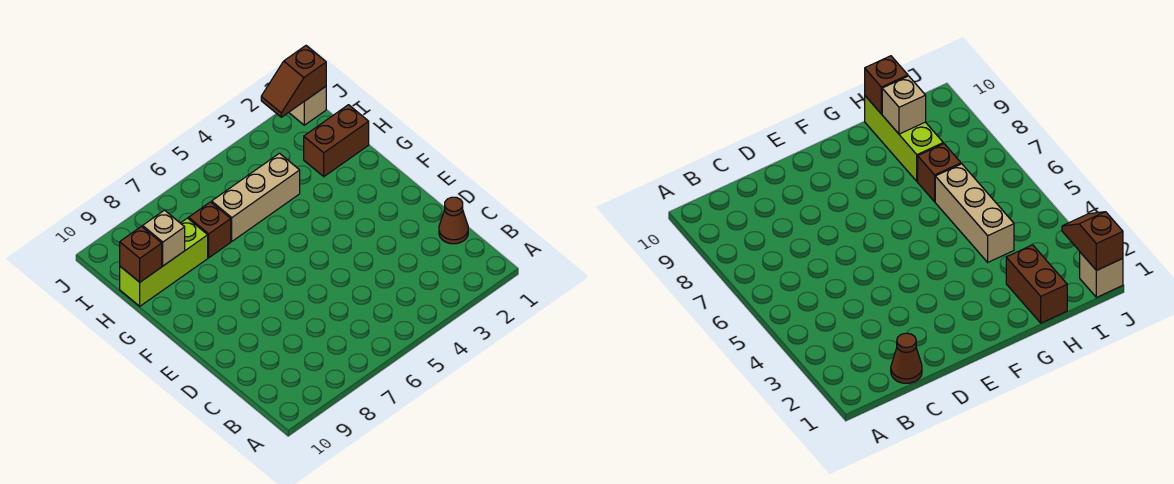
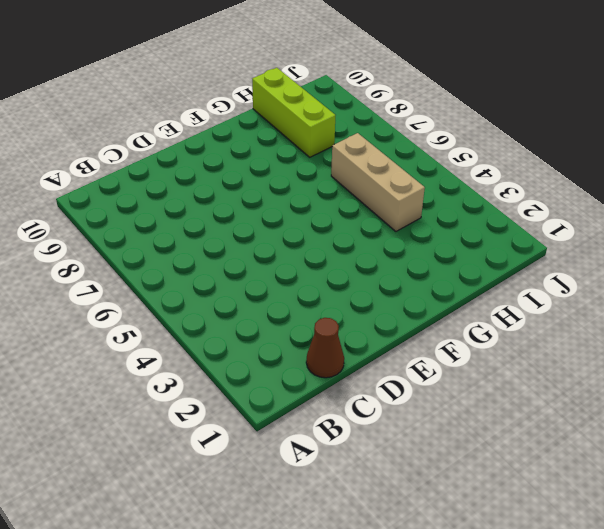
none -> brown brick H1:H2 level 1
none -> brown brick H7 level 1

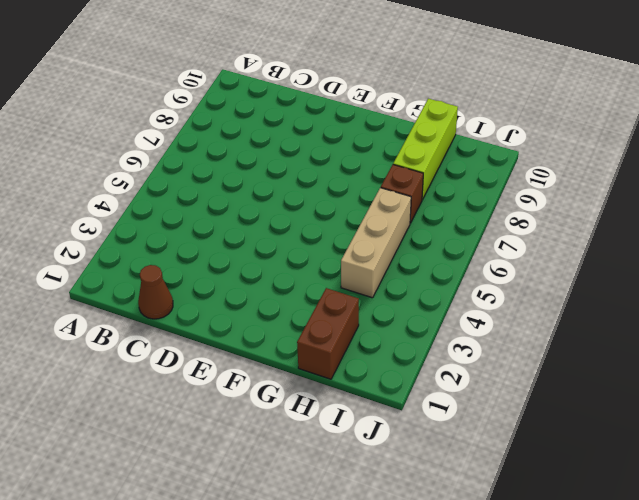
none -> tan brick J1 level 1
none -> tan brick H9 level 2

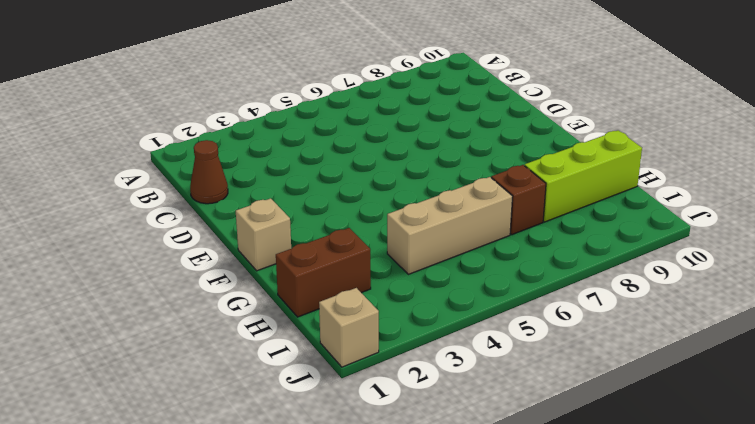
tan brick F1 level 1 -> tan brick H9 level 2
none -> brown brick H10 level 2
none -> brown slope J1:J2 level 2 top 1

